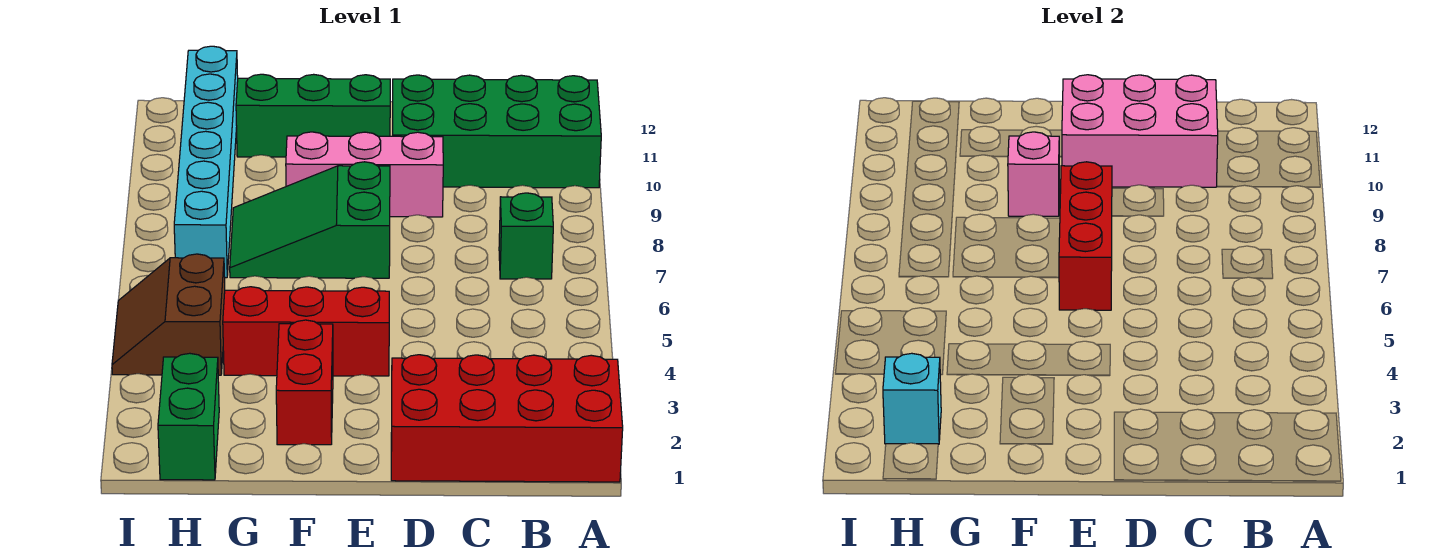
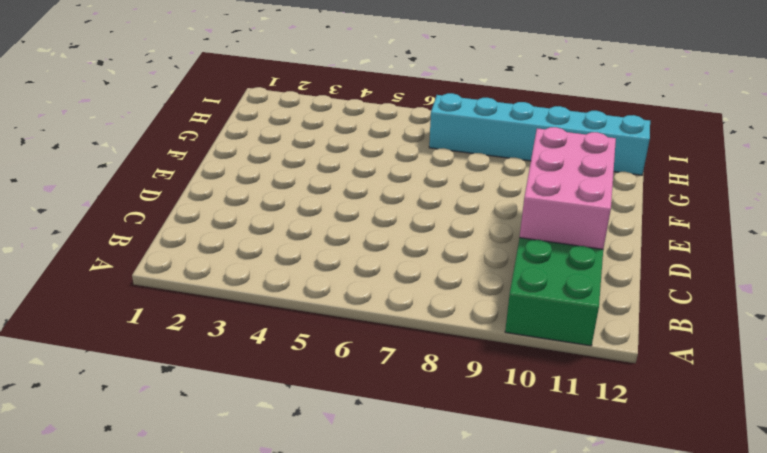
none -> red brick A1:D2 level 1
none -> green brick B7 level 1
none -> pink brick D9:F9 level 1

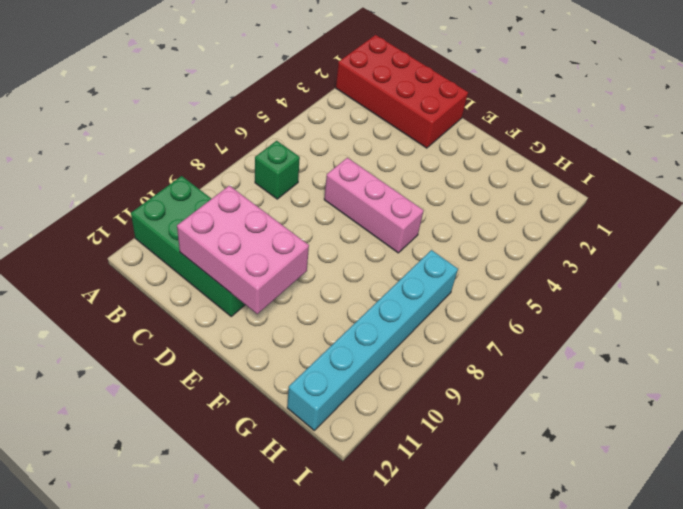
pink brick D6:F6 level 1 -> pink brick D9:F9 level 1
none -> red brick E4:G4 level 1
none -> green slope E7:G8 level 1 top E
none -> green brick E11:G11 level 1

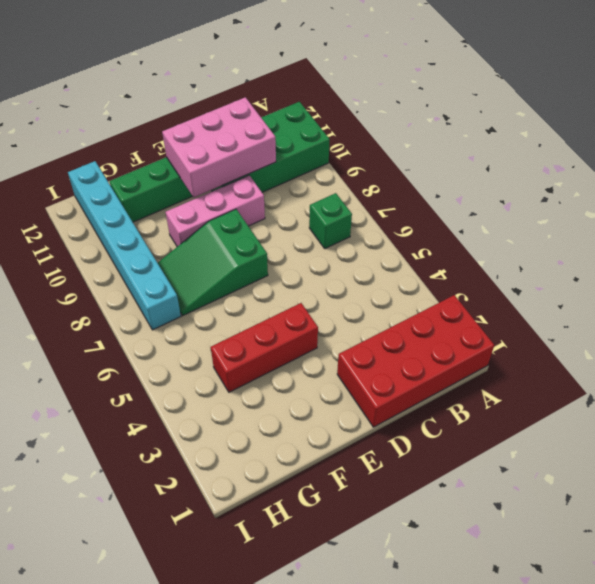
none -> red brick F2:F3 level 1
none -> green brick H1:H2 level 1
none -> brown slope H4:I5 level 1 top H

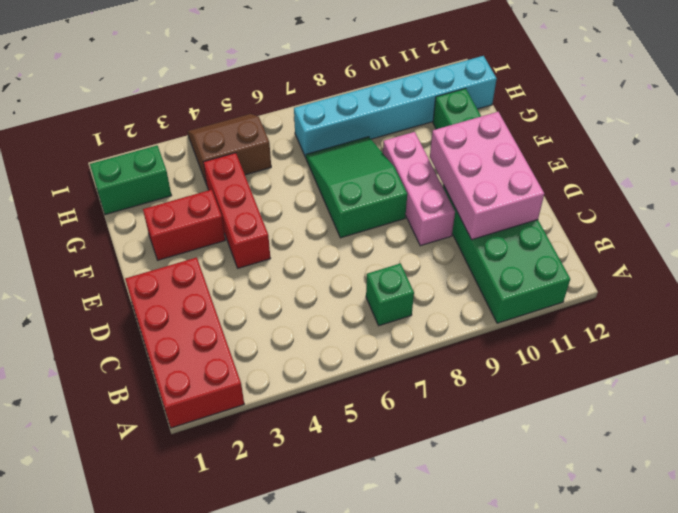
none -> red brick E6:E8 level 2
none -> pink brick F9 level 2
none -> cyan brick H2 level 2

